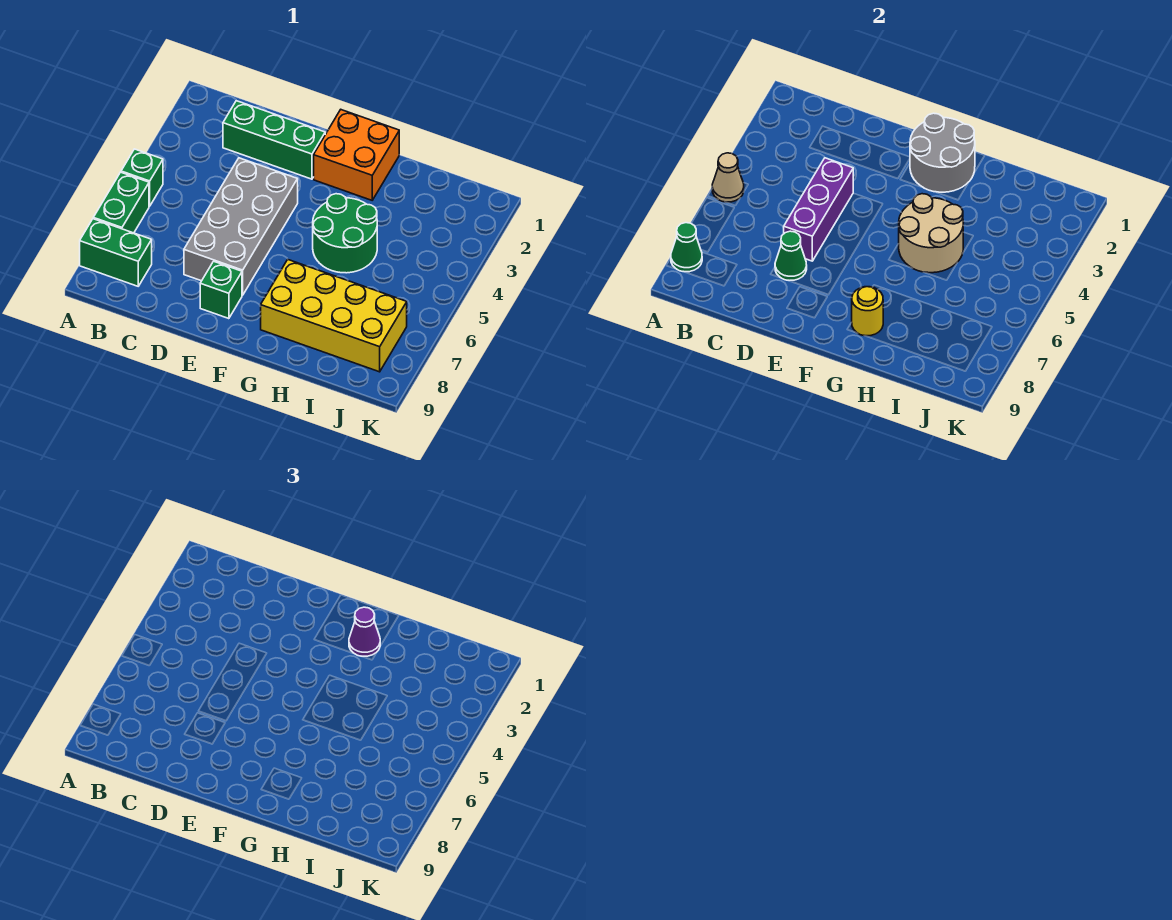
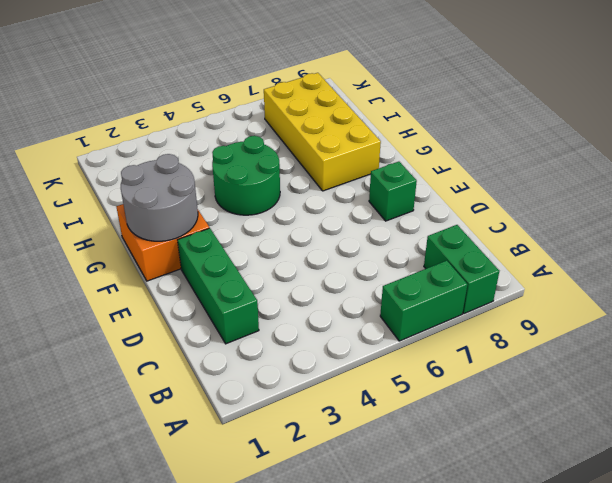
none -> green brick A5 level 1
none -> grey brick D4:E7 level 1
none -> tan cone A5 level 2

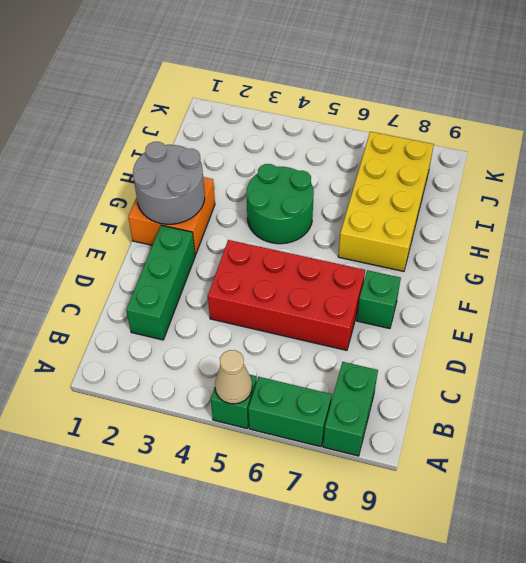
red brick D4:E7 level 1 -> grey brick D4:E7 level 1
none -> green cone A8 level 2
none -> purple brick D4:D6 level 2
none -> green cone D7 level 2

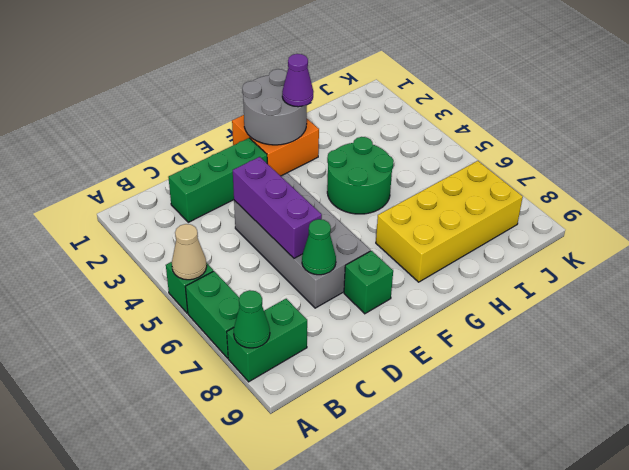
none -> tan round brick G4:H5 level 2
none -> yellow round brick G8 level 2

